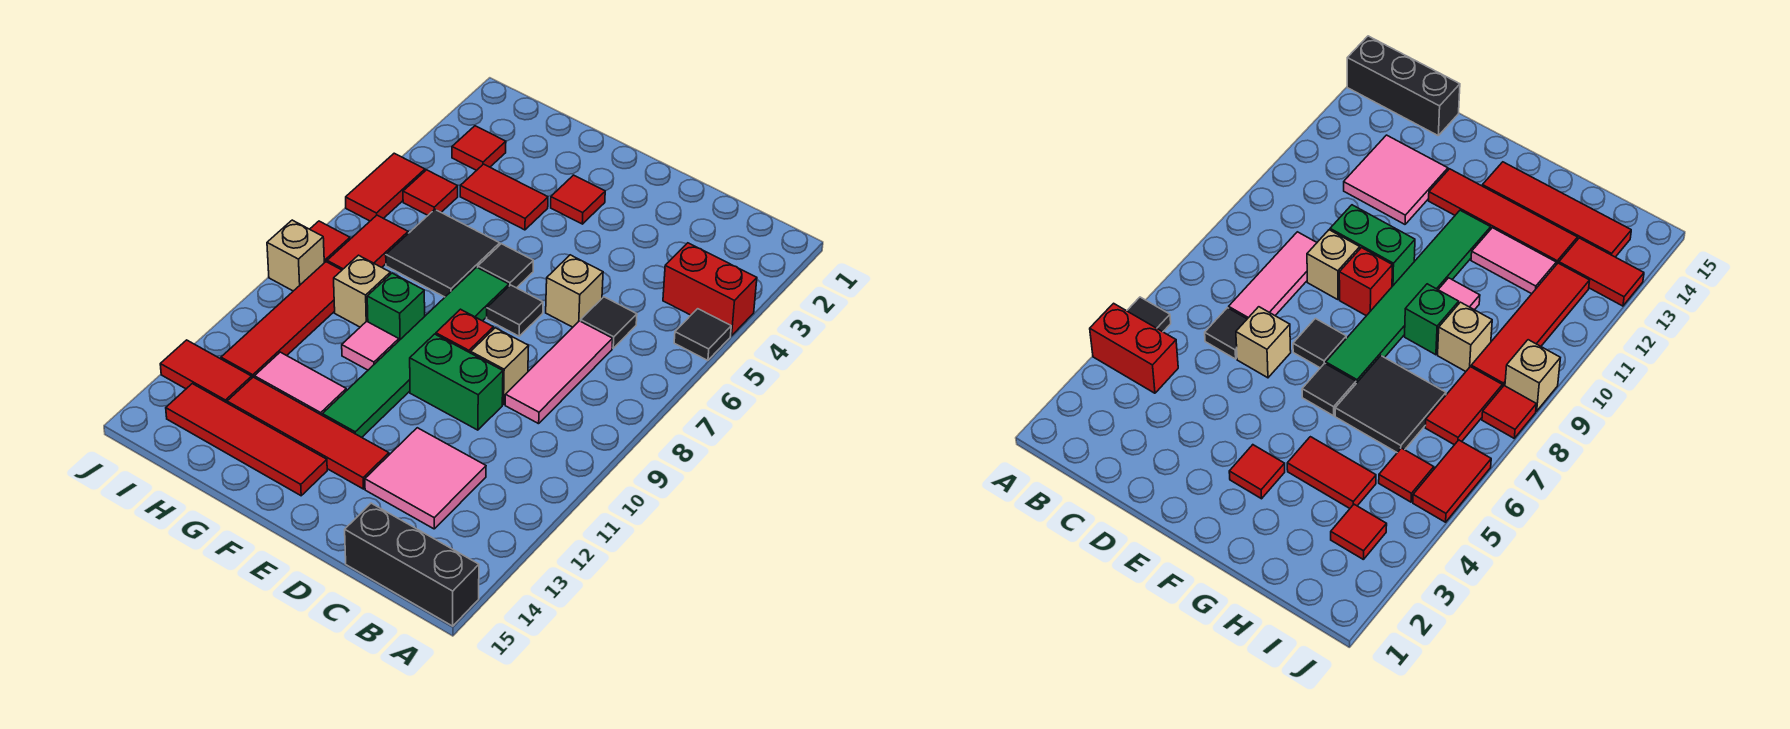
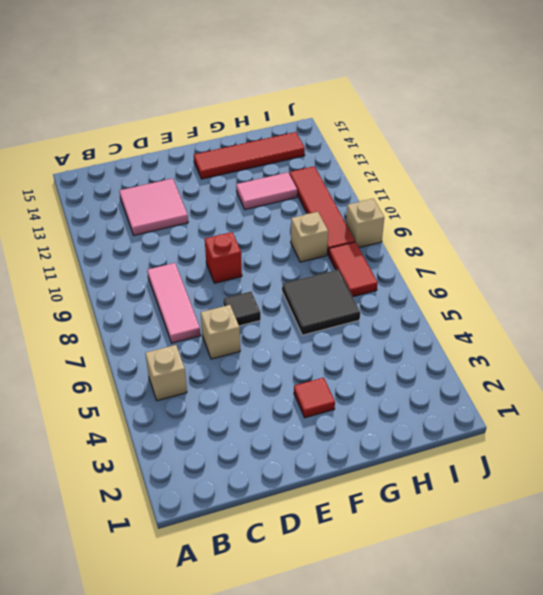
tan brick B5 level 1 -> tan brick D9 level 1
none -> red brick A4:B4 level 1
none -> black tile A5 level 1
none -> black brick A15:C15 level 1
none -> black tile C6 level 1

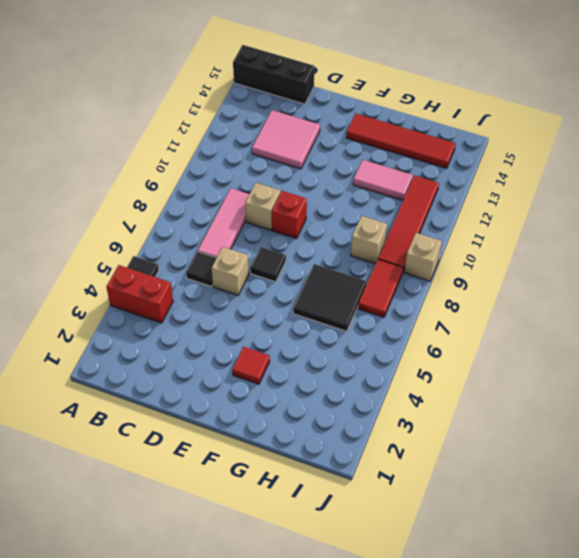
none -> green brick D10:E10 level 1
none -> red tile E13:H13 level 1
none -> black tile F6 level 1
none -> green tile F7:F12 level 1

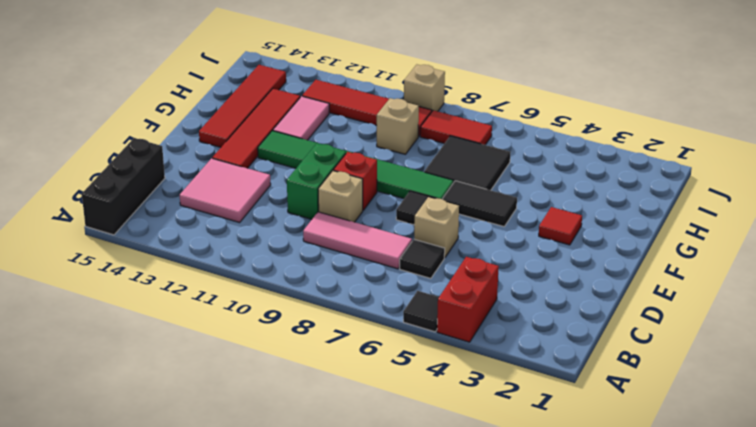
black tile F5:F6 level 1 -> black tile F6 level 1
none -> red tile G4:H4 level 1
none -> green brick G9 level 1
none -> pink tile G10 level 1
none -> red tile I3 level 1

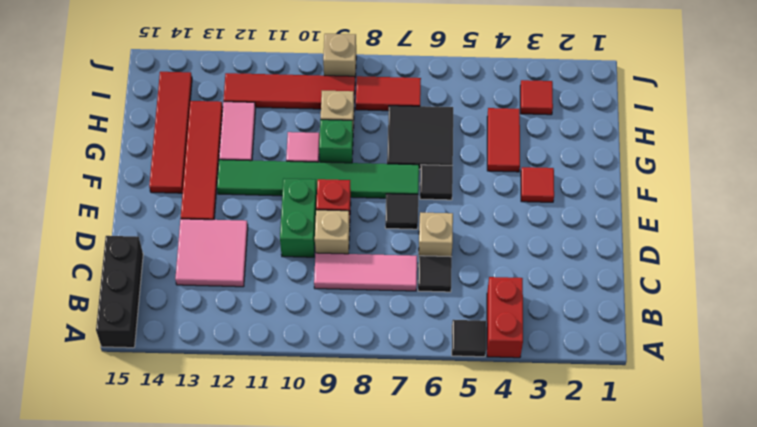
none -> red tile I5 level 1
none -> red tile I13:J13 level 1
none -> red tile J5:J6 level 1
none -> red tile J8 level 1

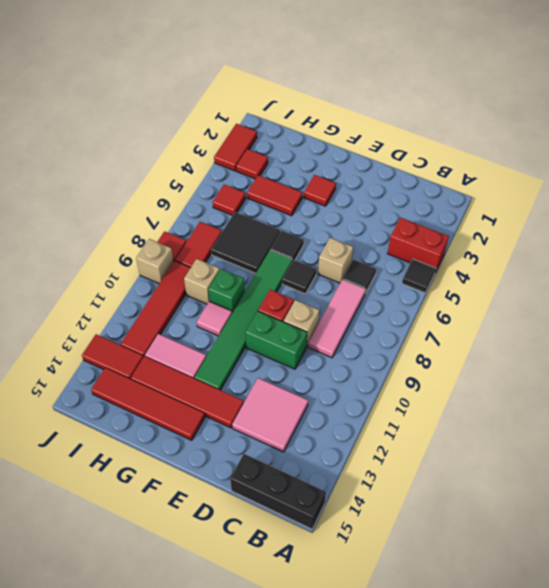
red tile J2:J3 level 1 -> red tile J5:J6 level 1

